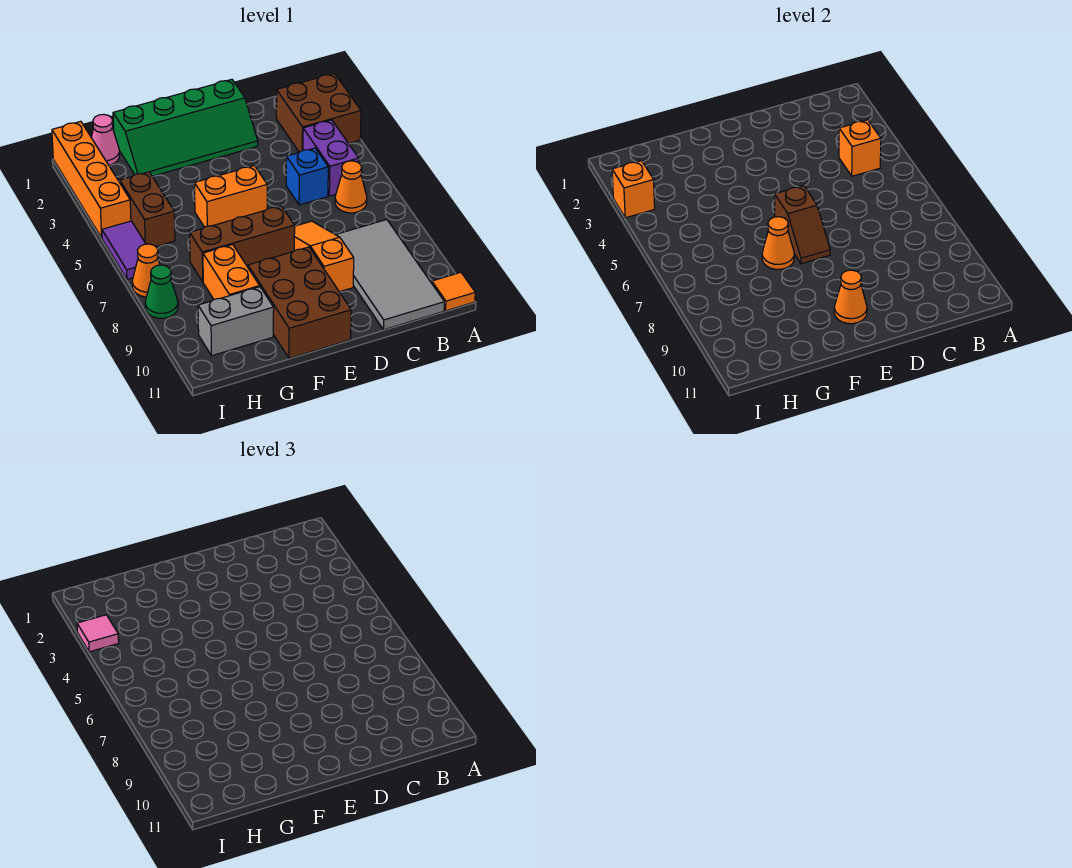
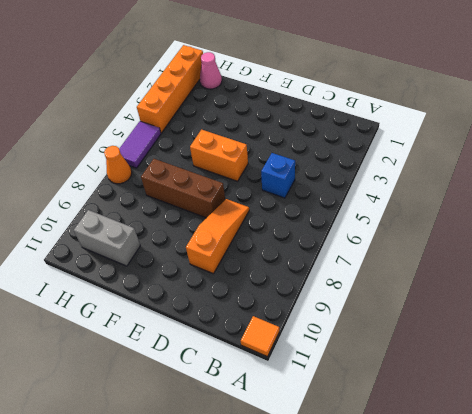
none -> brown brick A2:B3 level 1
none -> purple brick B4:B5 level 1
none -> orange cone B6 level 1

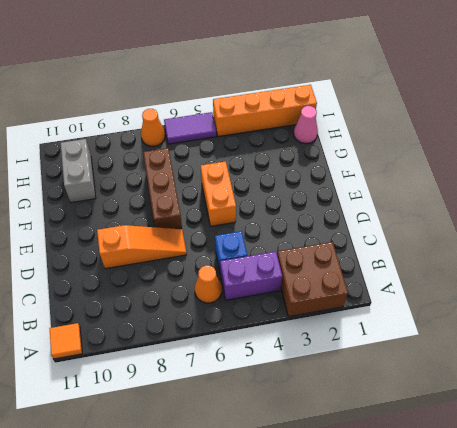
none -> grey tile B8:C11 level 1
none -> green slope D1:G2 level 1 top 1
none -> brown brick E9:F11 level 1

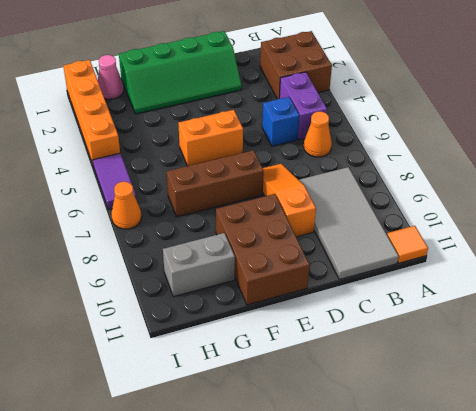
none -> orange brick G8:G9 level 1
none -> brown brick H4:H5 level 1
none -> green cone I8 level 1

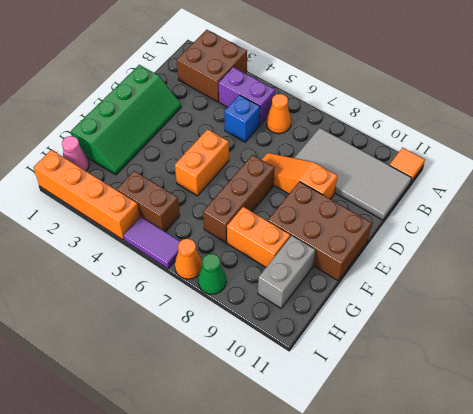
none -> orange brick B4 level 2
none -> brown slope E6:E7 level 2 top 6
none -> orange cone E10 level 2

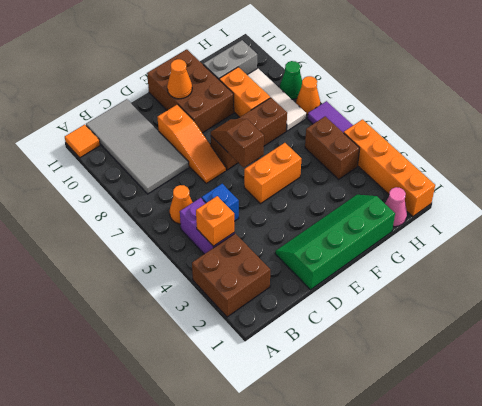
white tile H7:H9 level 1 -> none
none -> orange cone F7 level 2
none -> orange brick I3 level 2
none -> pink tile I3 level 3

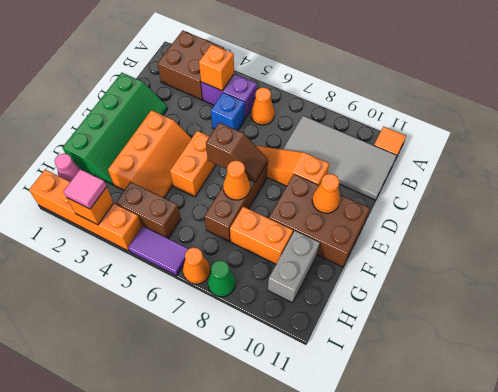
orange slope E3:G4 level 1 top 3 -> none

